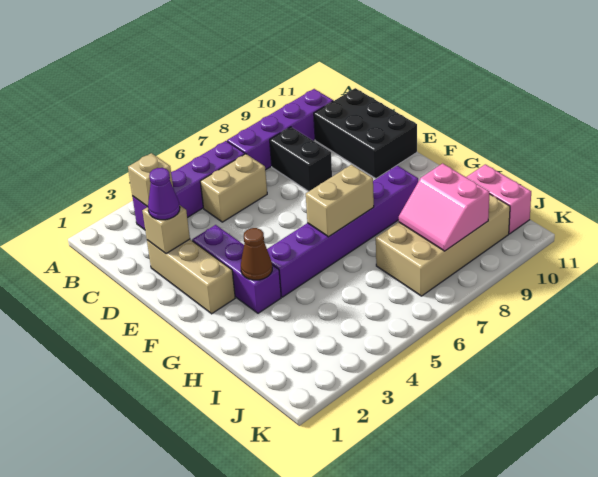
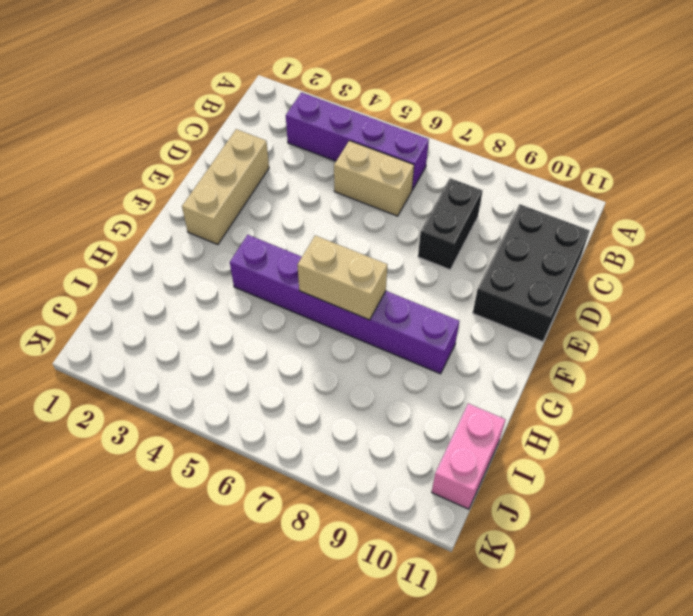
none -> purple brick B7:B10 level 1
none -> purple brick E3:G3 level 1
none -> tan brick I7:J10 level 1

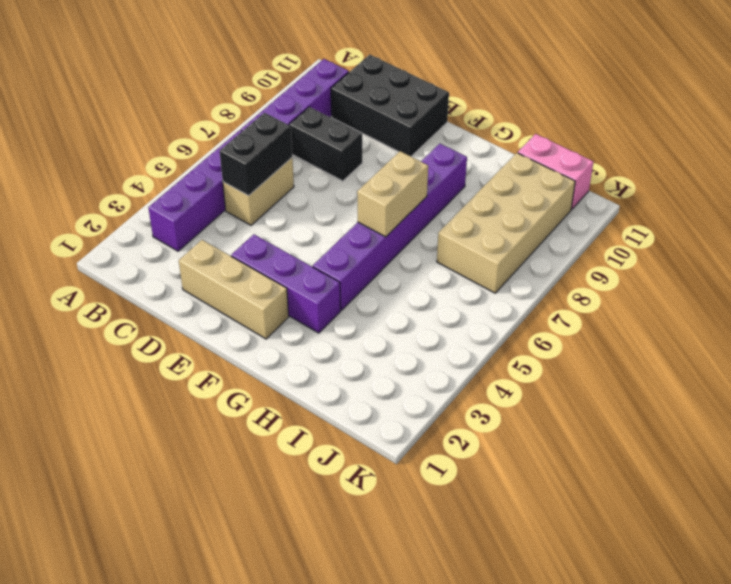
black brick C5:C6 level 2 -> none
none -> tan brick B3 level 2
none -> tan brick D2 level 2
none -> brown cone G3 level 2

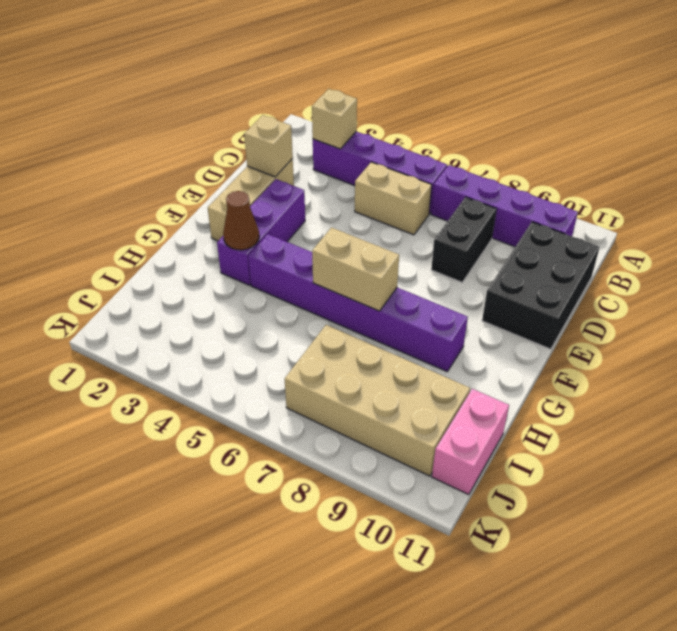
none -> pink slope I8:J9 level 2 top 9
none -> purple cone D2 level 3

